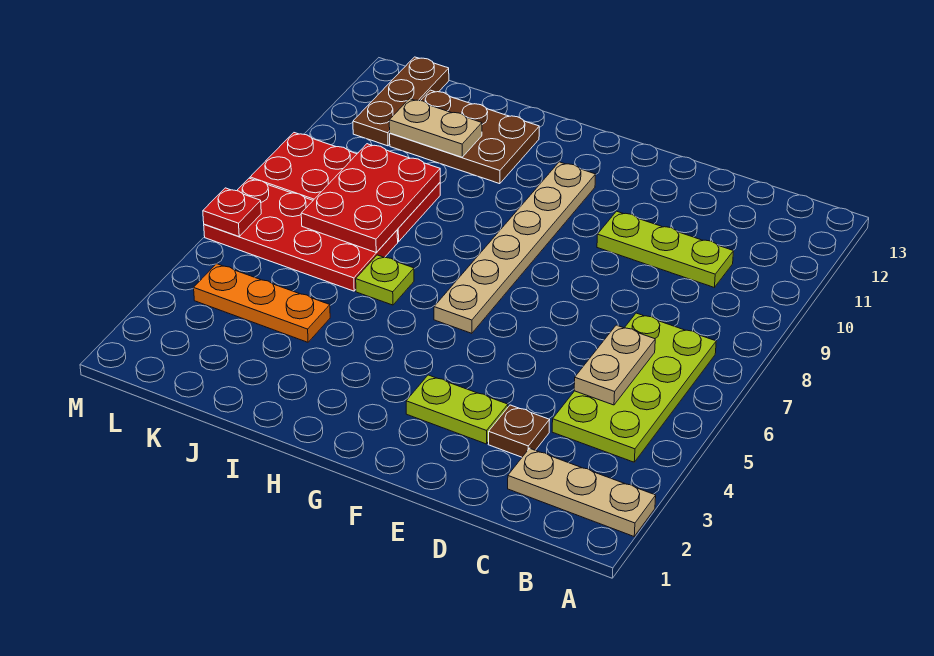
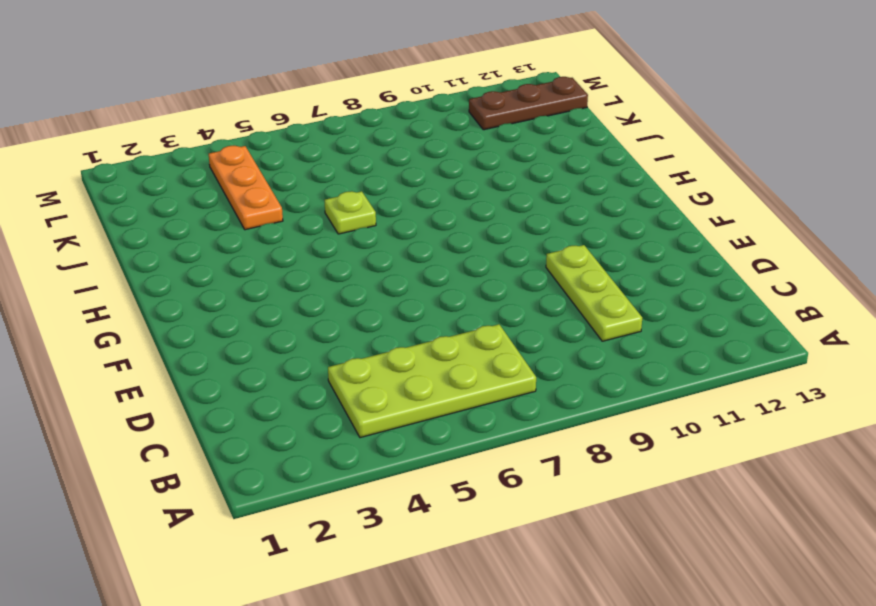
none -> tan plate A2:C2 level 1
none -> brown plate D3 level 1
none -> lime plate E3:F3 level 1

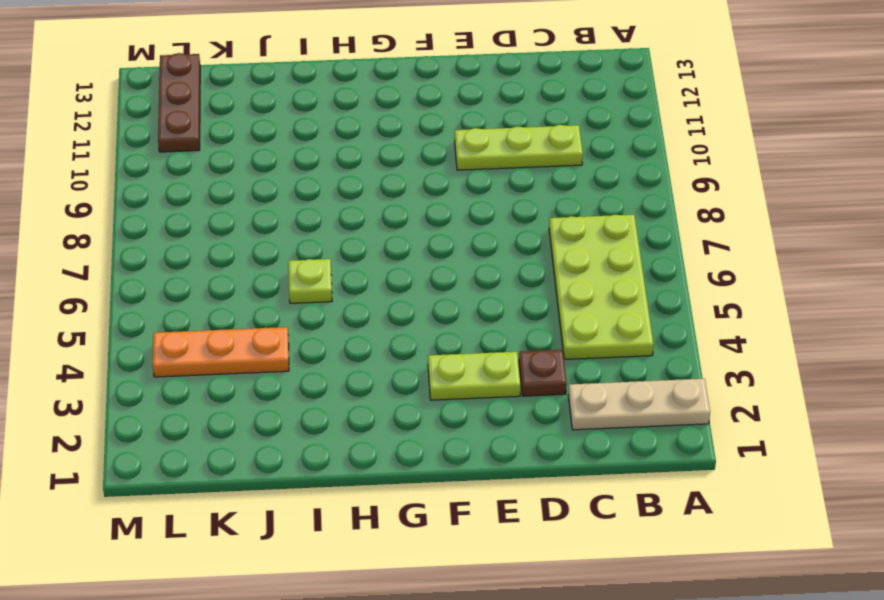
none -> tan plate G6:G11 level 1
none -> brown plate I11:K12 level 1
none -> red plate J6:M7 level 1

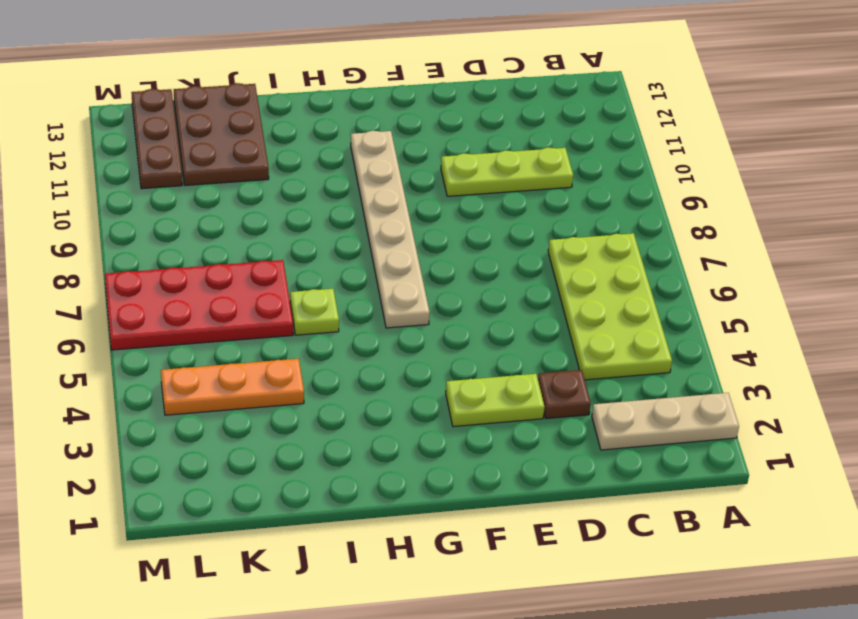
brown plate J11:K13 level 1 -> brown plate I11:K12 level 1
none -> red plate J8:M9 level 1
none -> tan plate C5:C6 level 2
none -> red plate J7:K9 level 2

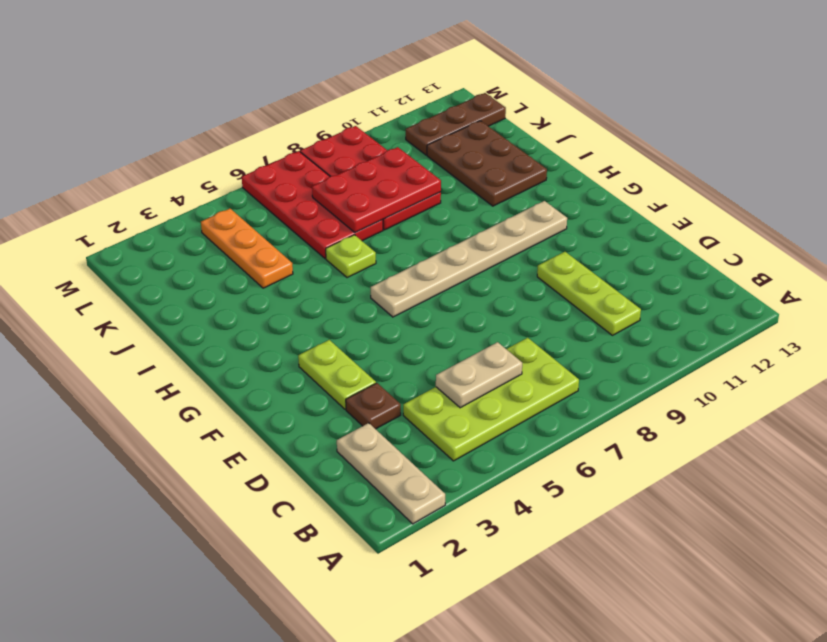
none -> tan plate J11:K11 level 2
none -> red plate M6 level 2

